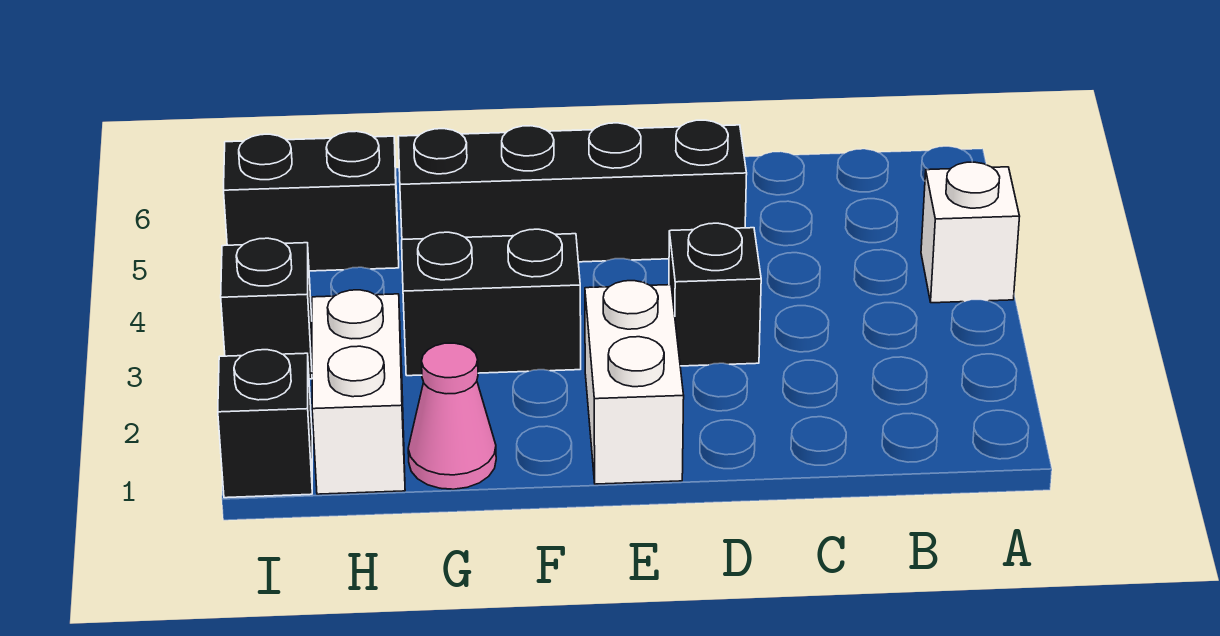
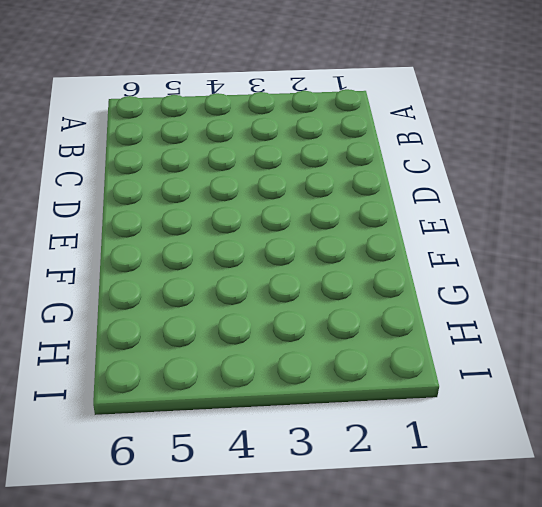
none -> white brick A4 level 1
none -> black brick D3 level 1

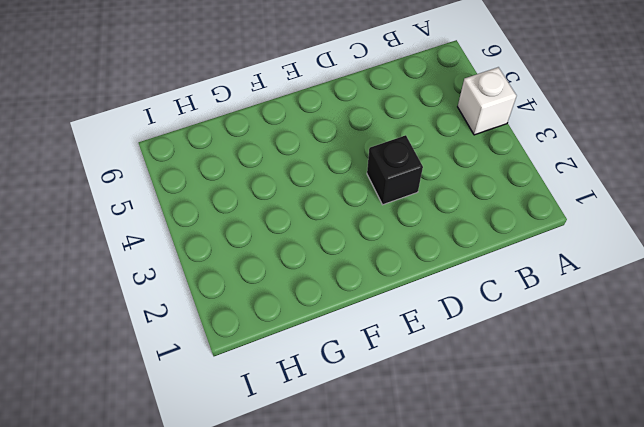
none -> black brick D5:G5 level 1
none -> white brick E1:E2 level 1

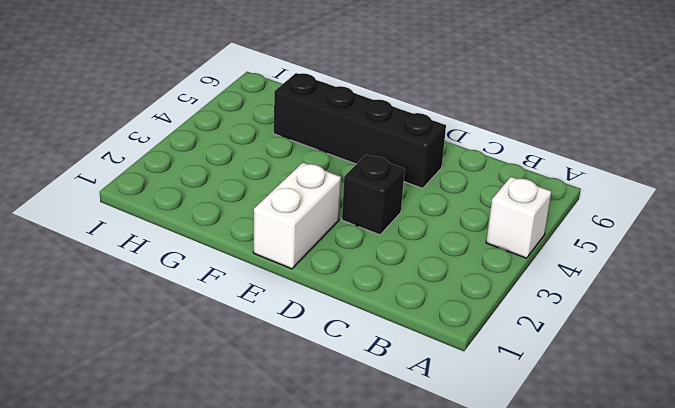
none -> black brick F3:G3 level 1
none -> pink cone G1 level 1

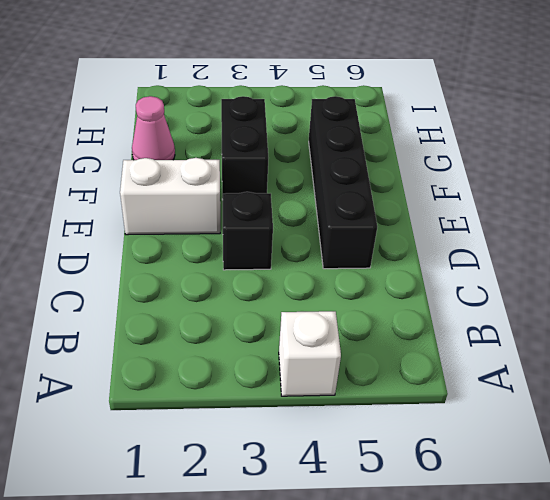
none -> white brick H1:H2 level 1
none -> black brick H5:I5 level 1

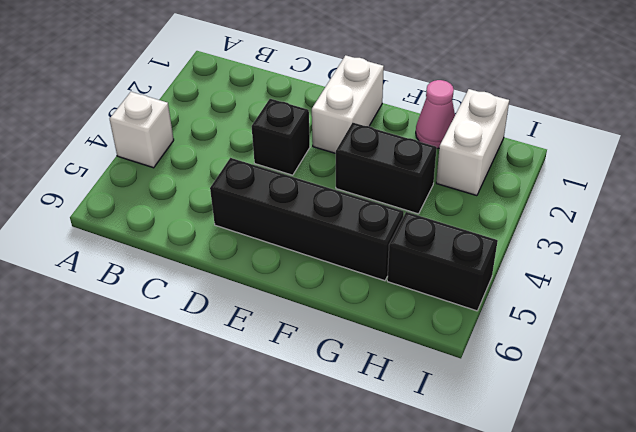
none -> black brick I1 level 1
none -> black brick I3 level 1

